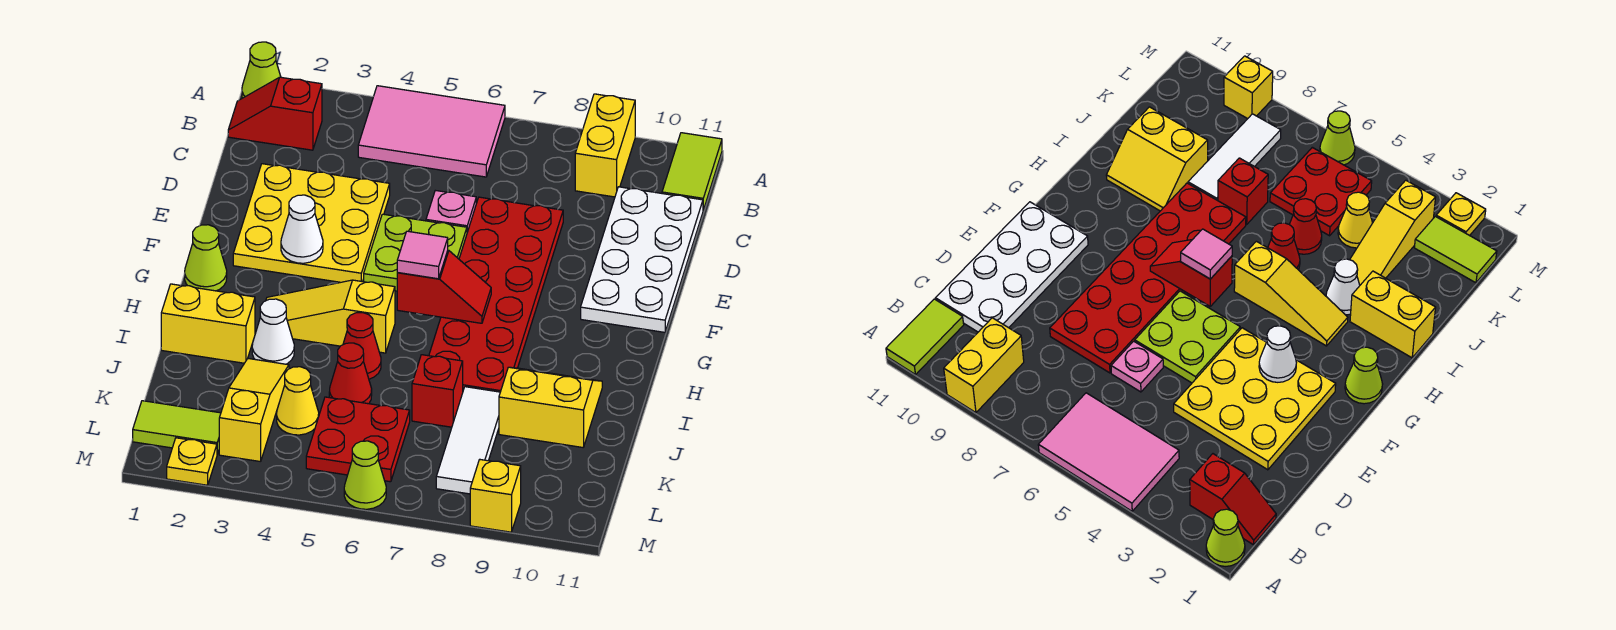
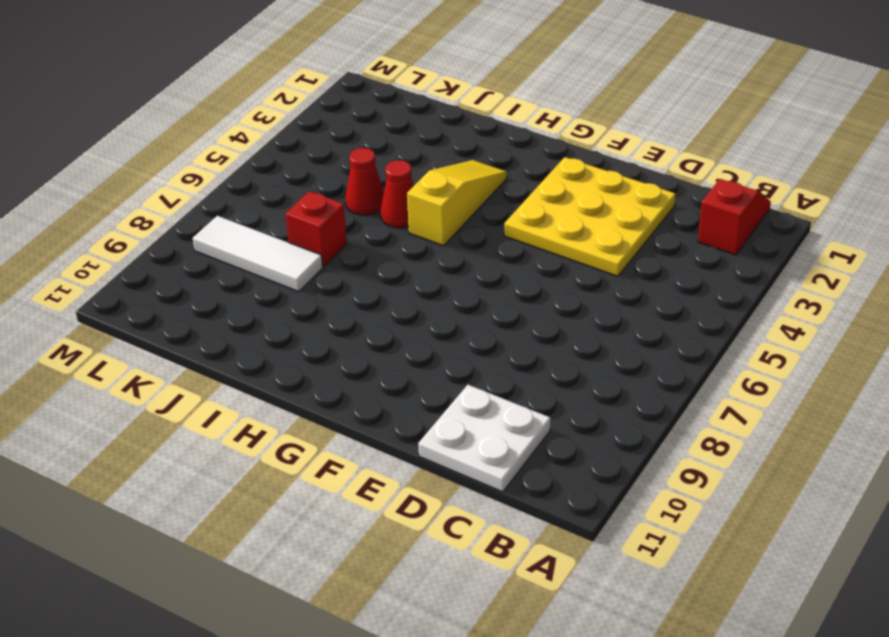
white plate C10:D11 level 1 -> white plate C10:F11 level 1
none -> lime cone A1 level 1
none -> pink tile A4:B6 level 1
none -> yellow brick A9:B9 level 1

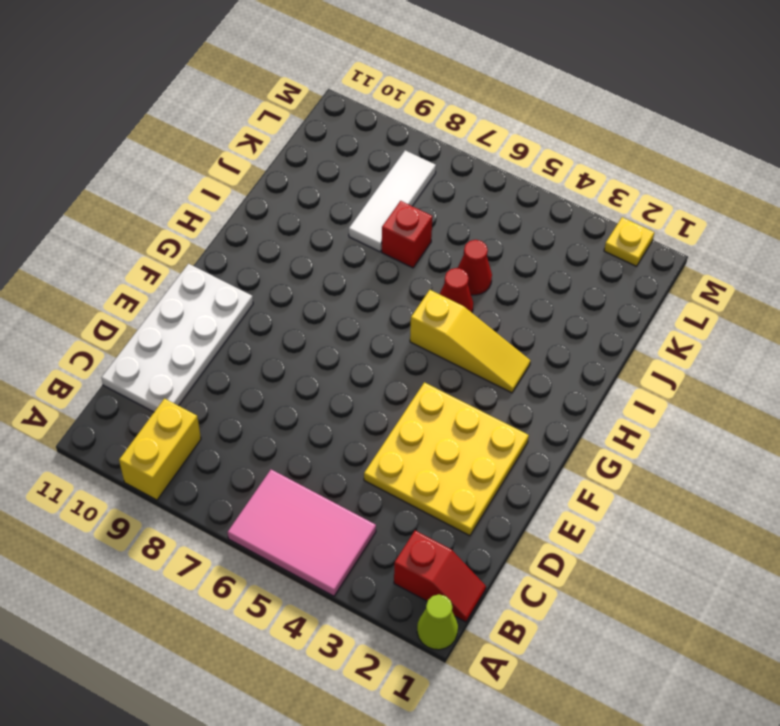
none -> lime tile A11:B11 level 1
none -> pink plate D6 level 1
none -> red plate D7:I8 level 1

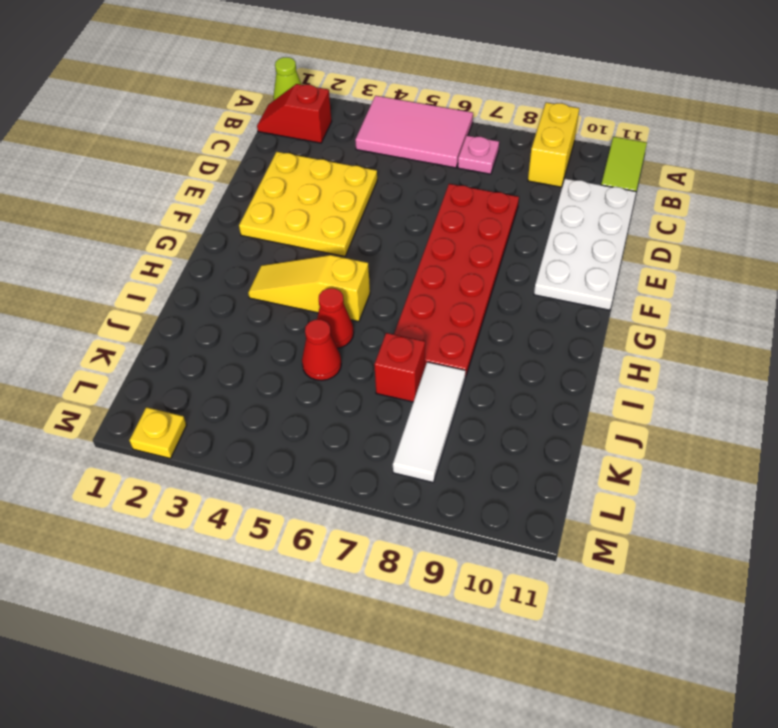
pink plate B7 level 1 -> pink plate D6 level 1
none -> lime plate E5:F6 level 1
none -> lime cone G1 level 1
none -> yellow brick I1:I2 level 1

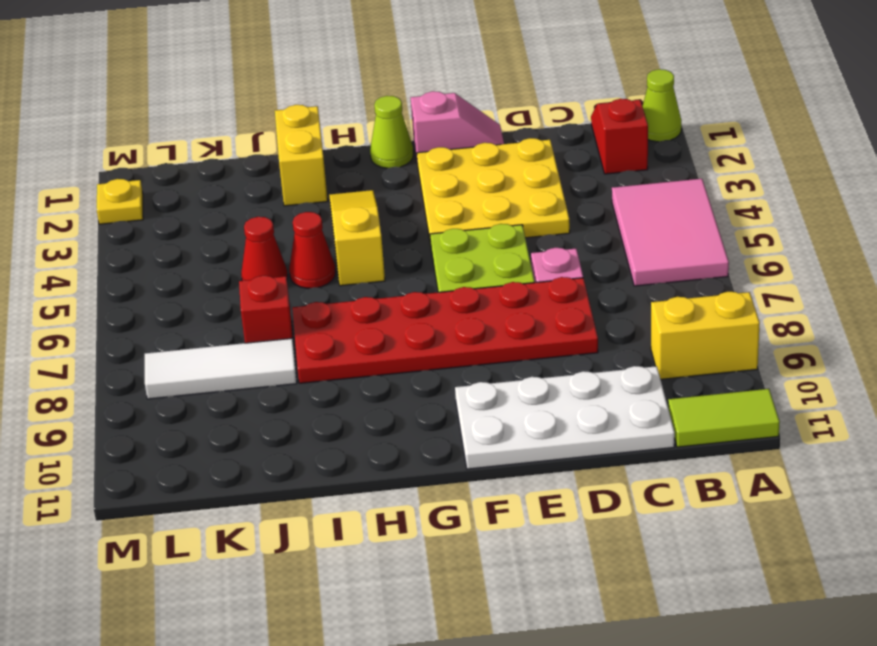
pink slope E1:F1 level 1 top F -> none
none -> white cone I3 level 1
none -> yellow slope I9:J10 level 1 top J
none -> yellow slope J3:L3 level 1 top L

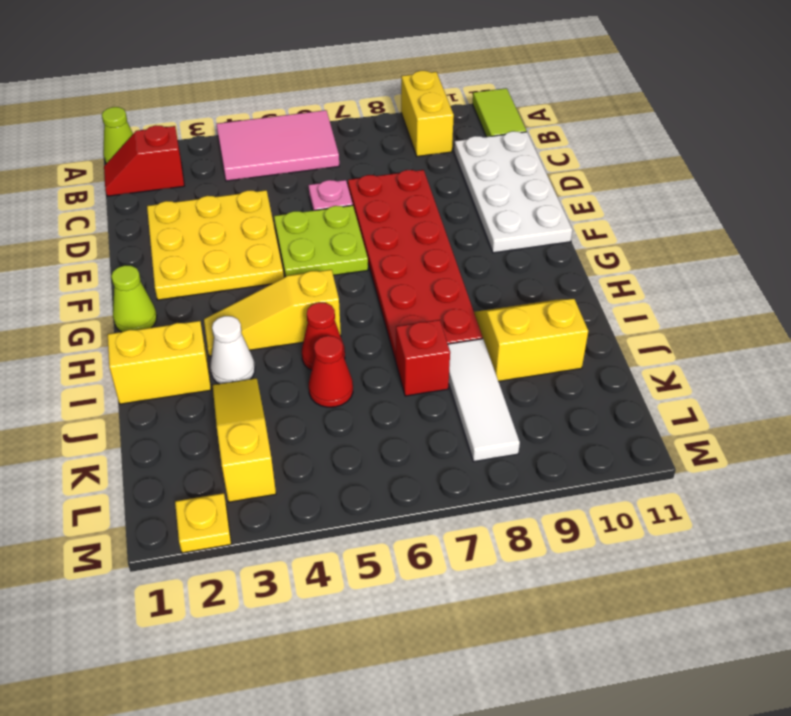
none -> yellow cone K4 level 1
none -> red plate K5:L6 level 1
none -> lime tile L1:L2 level 1

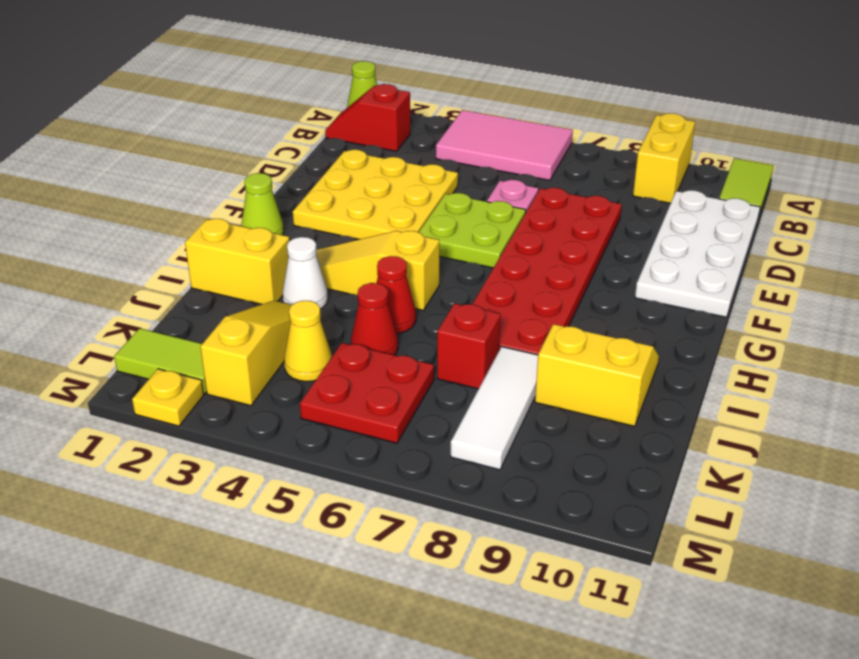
none -> lime cone M6 level 1
none -> yellow brick M9 level 1
none -> white cone F3 level 2

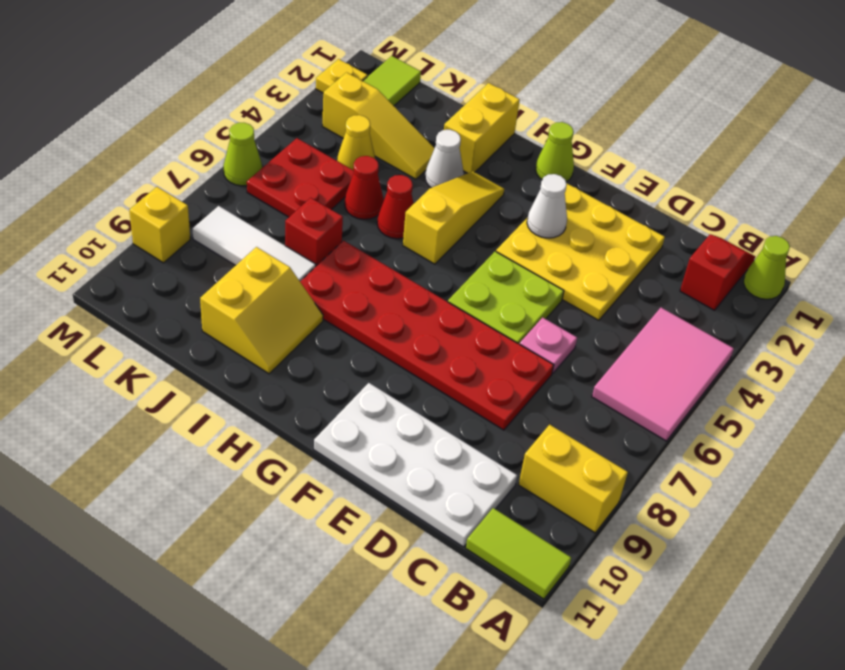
none -> red slope G6:G7 level 2 top 6
none -> pink tile G6 level 3

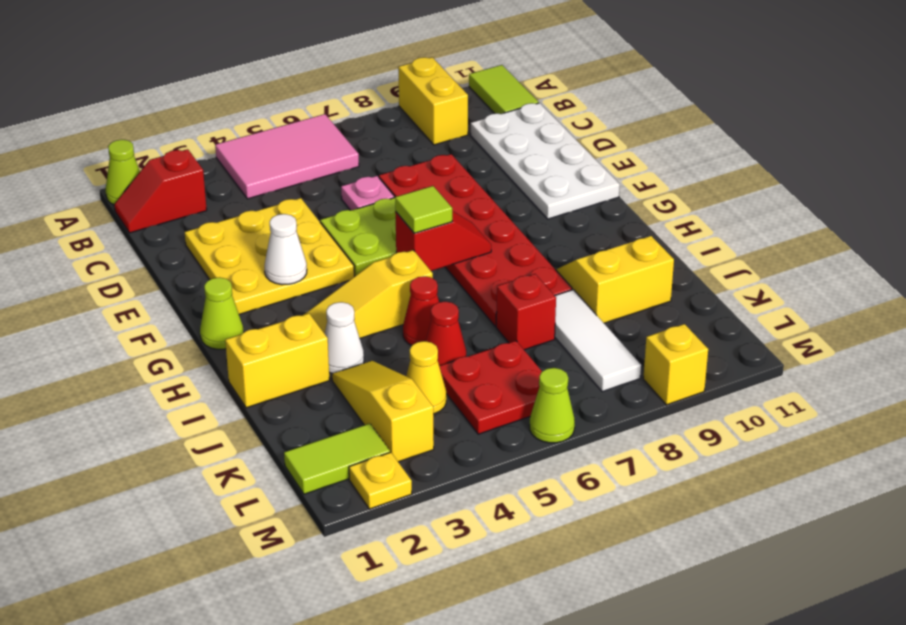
lime tile G6 level 3 -> pink tile G6 level 3

